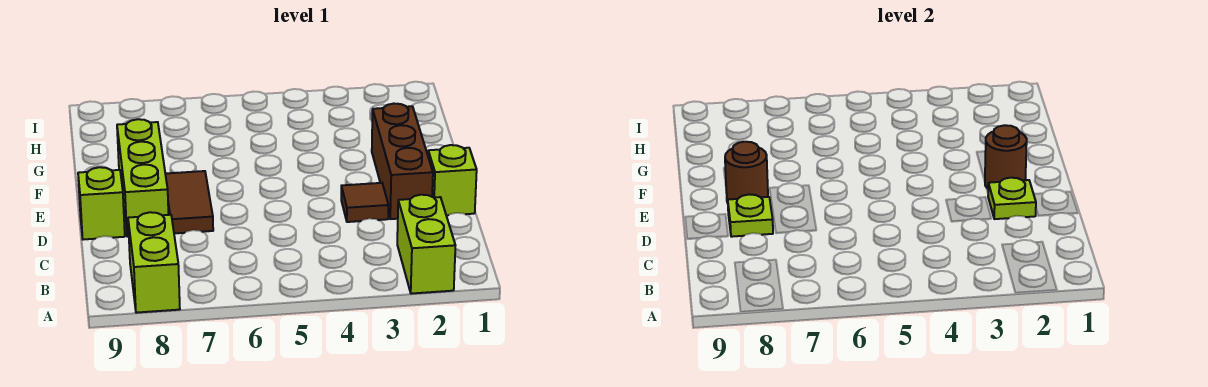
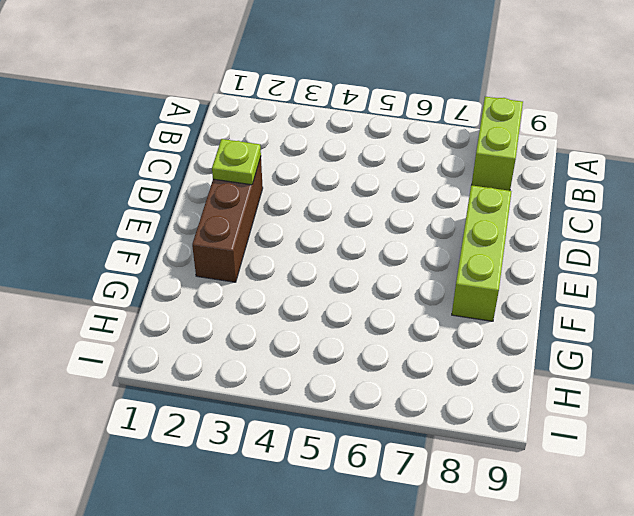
none -> lime brick A2:B2 level 1
none -> lime brick D1 level 1
none -> brown tile D3 level 1

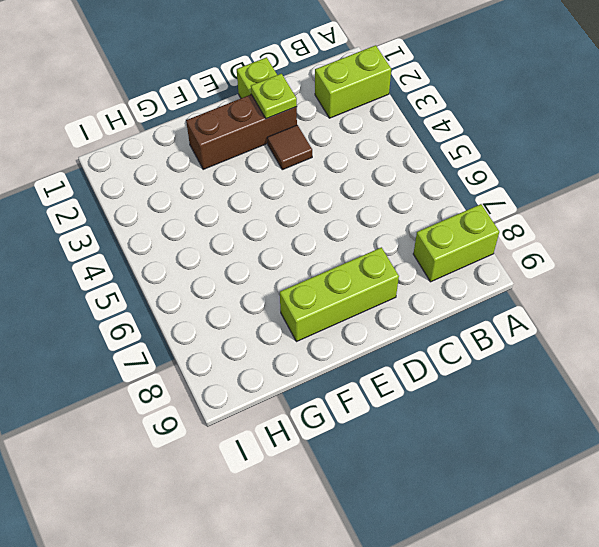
none -> brown tile D7:E7 level 1
none -> lime brick D9 level 1
none -> lime plate D8 level 2

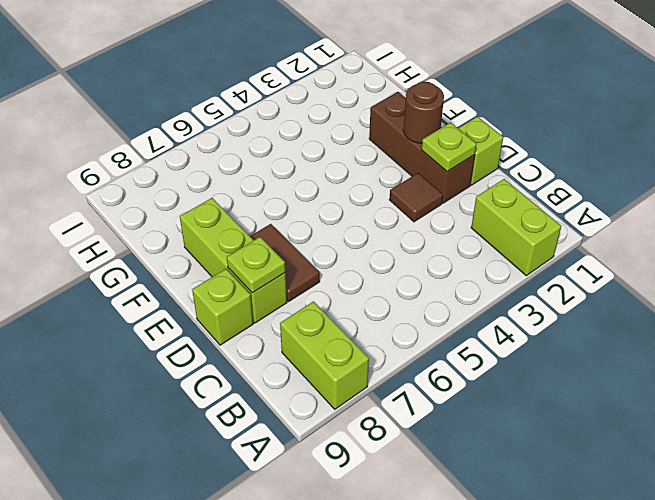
none -> brown round brick E8 level 2

